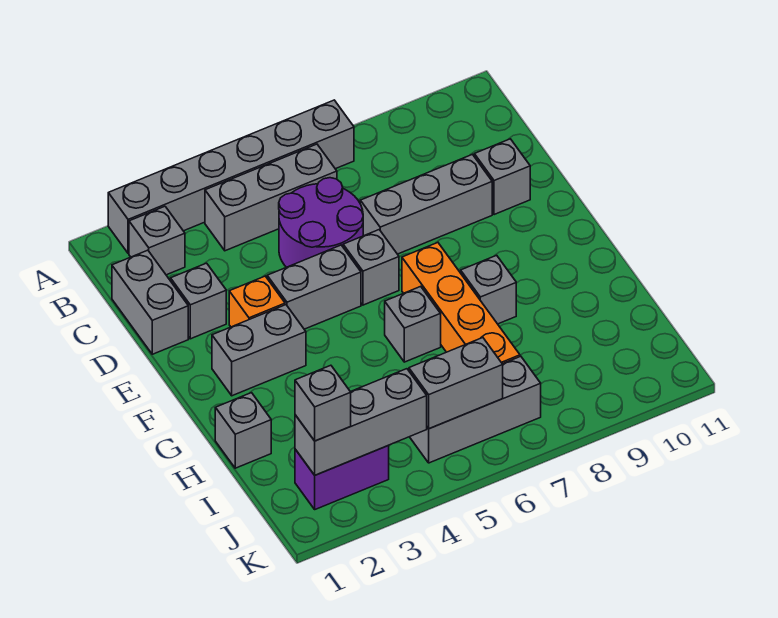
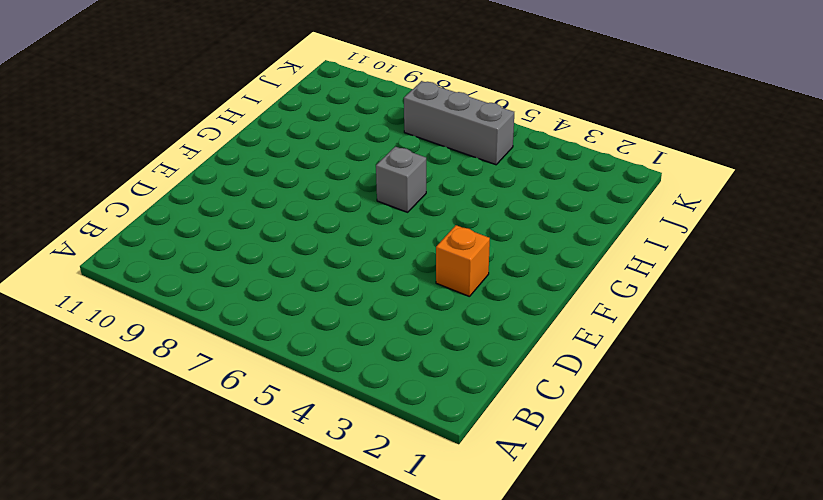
none -> grey brick A2:A7 level 1
none -> grey brick B2 level 1
none -> grey brick B4:B6 level 1

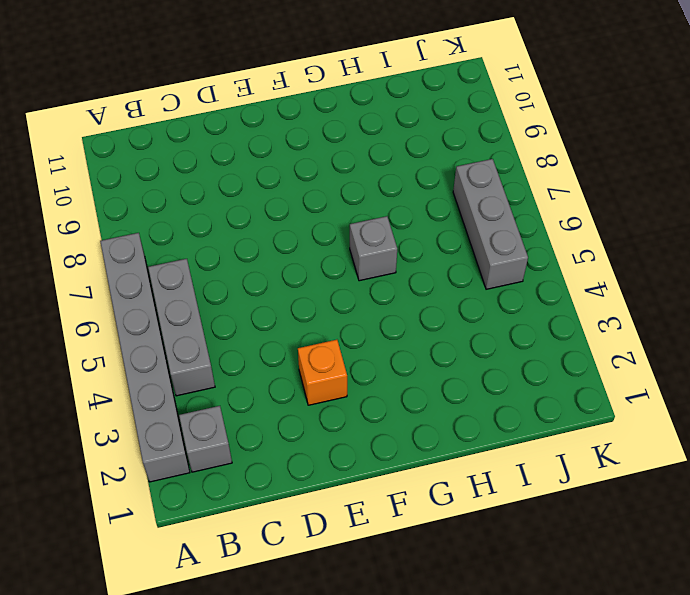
none -> grey brick C1:D1 level 1
none -> purple round brick C5:D6 level 1
none -> grey brick D2 level 1

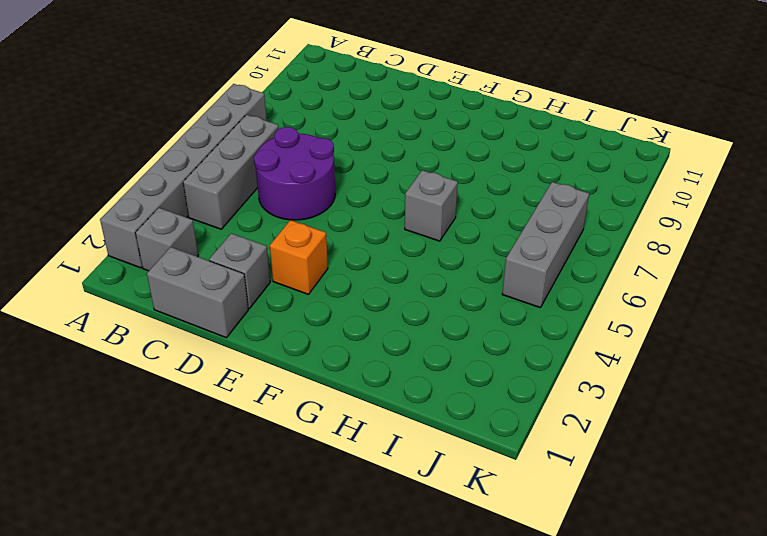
none -> grey brick D7:D9 level 1
none -> grey brick D10 level 1
none -> grey brick E4:E5 level 1

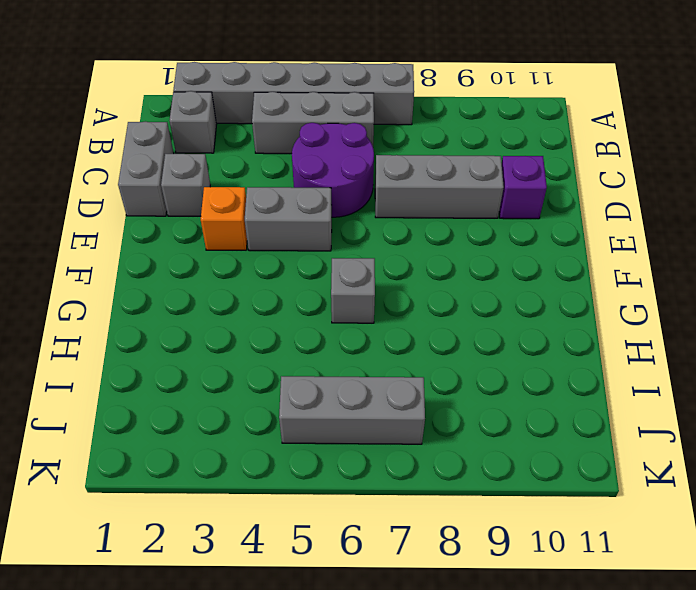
purple brick D10 level 1 -> grey brick D10 level 1
none -> grey brick E6 level 1
none -> grey brick F2:F3 level 1
none -> orange brick F7:I7 level 1

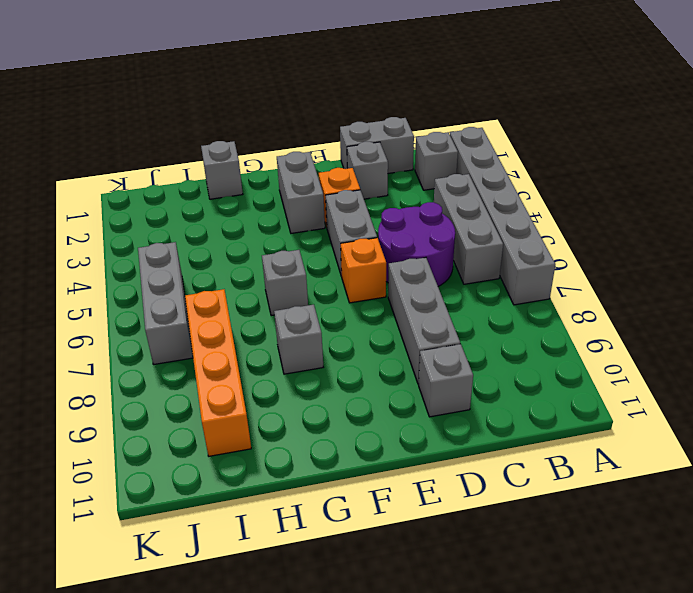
orange brick E6 level 1 -> grey brick E6 level 1
orange brick I7:I10 level 1 -> orange brick F7:I7 level 1
none -> purple brick J2:J3 level 1
none -> grey brick J2:J4 level 2
none -> grey brick J5:J6 level 2

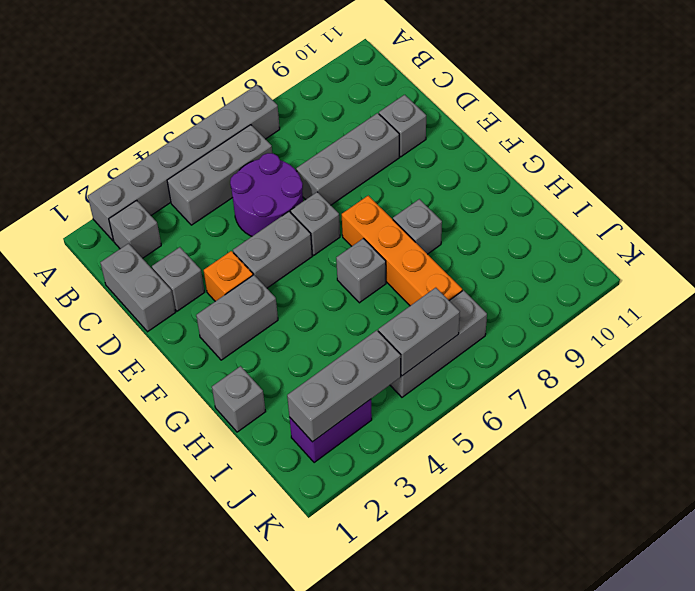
none -> grey brick J2 level 3

